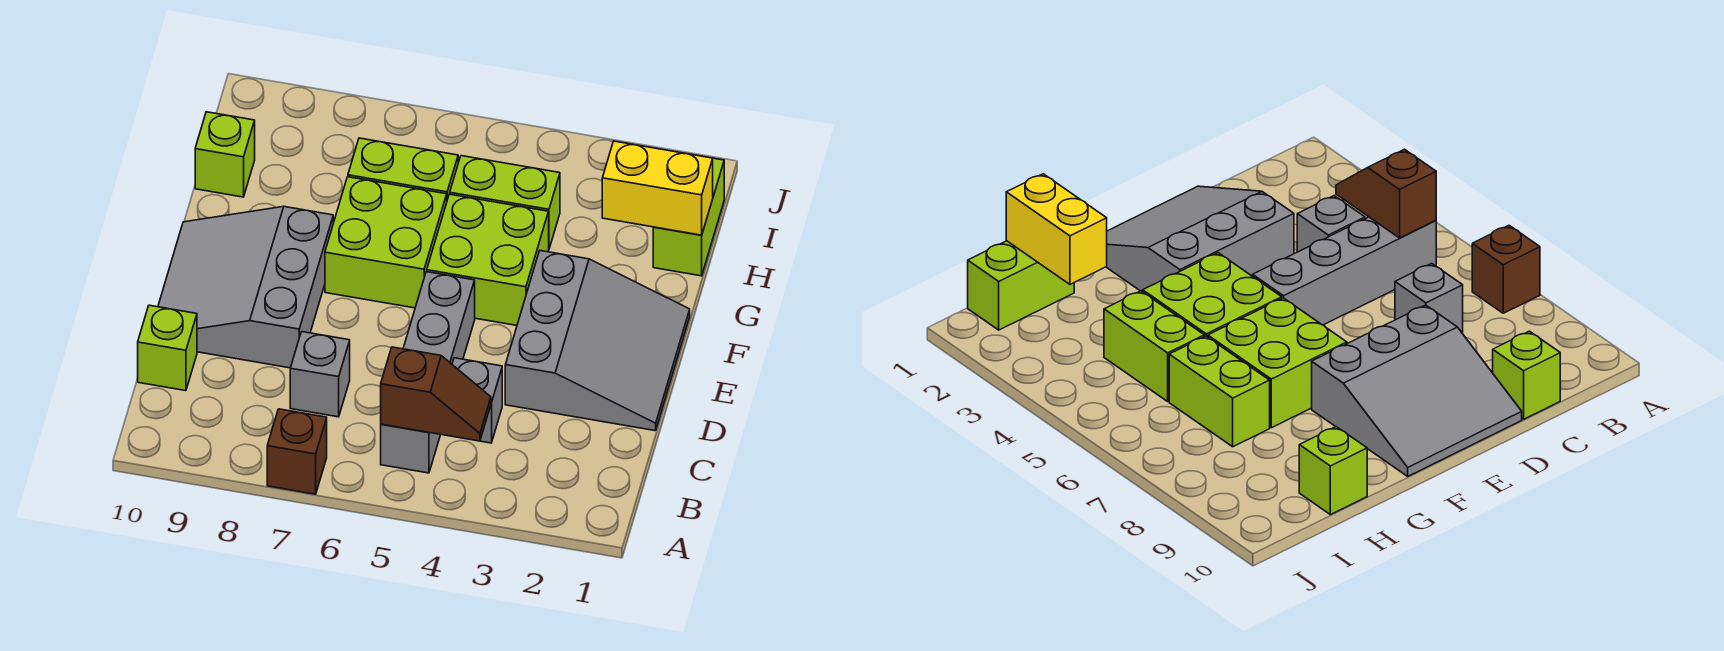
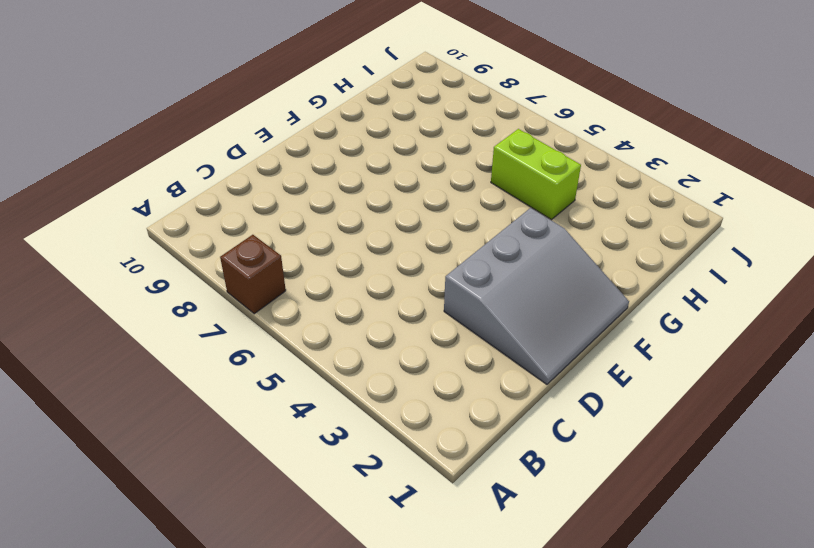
none -> grey brick B5:E5 level 1
none -> grey brick C4 level 1
none -> grey brick C7 level 1

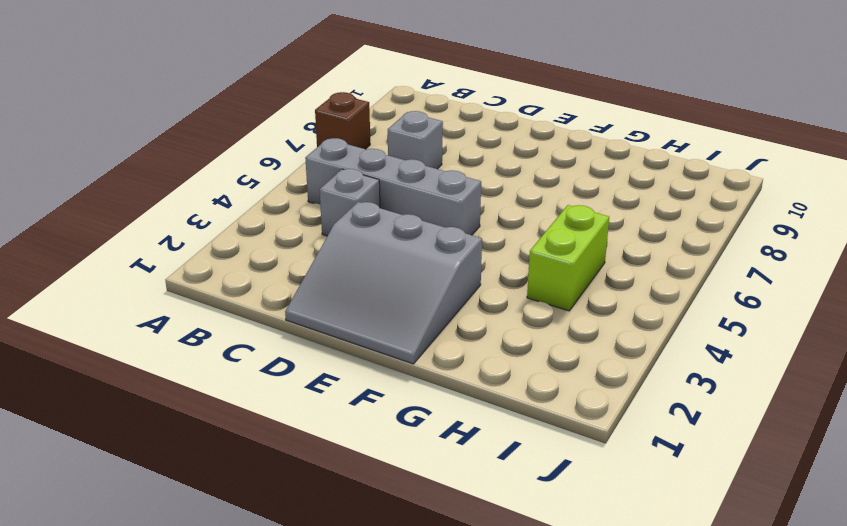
none -> lime brick C10 level 1
none -> grey slope D8:F10 level 1 top 8
none -> lime brick F4:G5 level 1

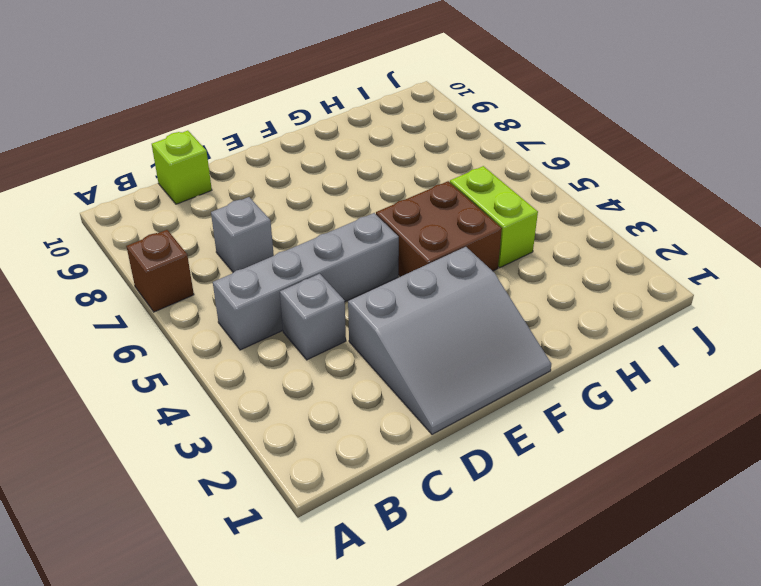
brown brick F4:G5 level 1 -> lime brick F4:G5 level 1
none -> grey slope D8:F10 level 1 top 8
none -> lime brick F6:G7 level 1
none -> lime brick H1:I1 level 1

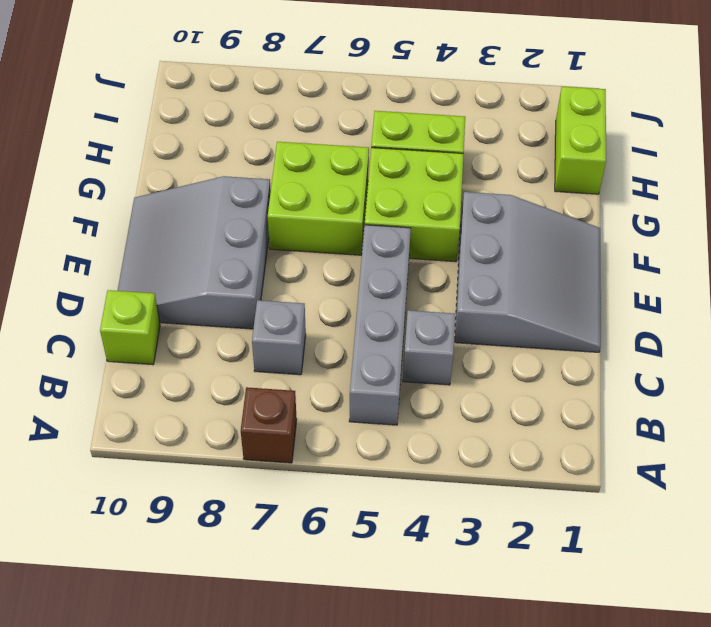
none -> lime brick H6:H7 level 1
none -> lime brick H10 level 1
none -> brown slope B4:B5 level 2 top 5

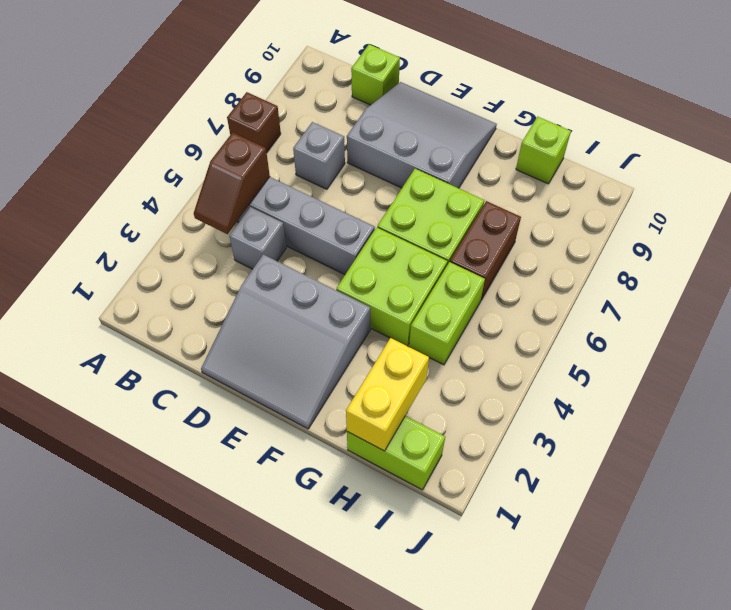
brown brick H6:H7 level 1 -> lime brick H6:H7 level 1

